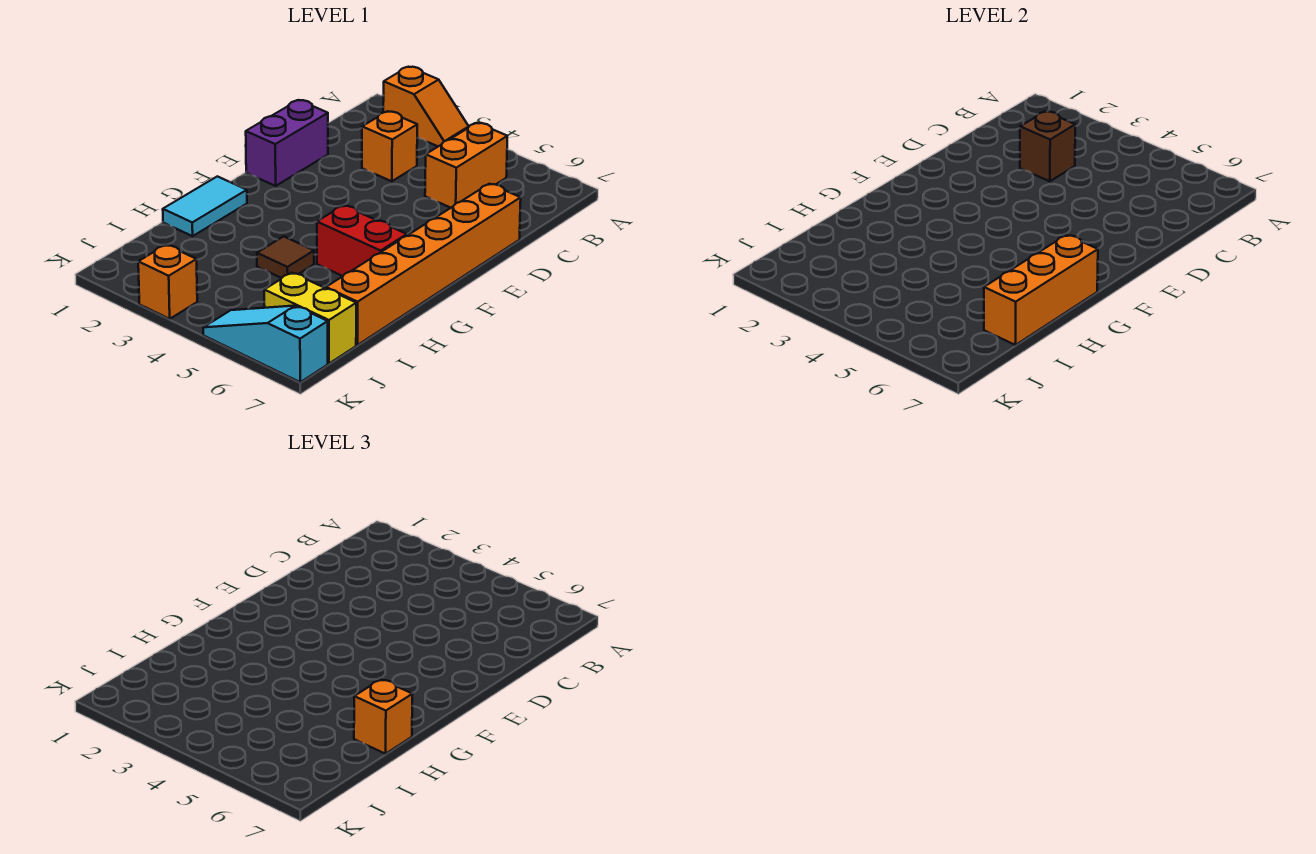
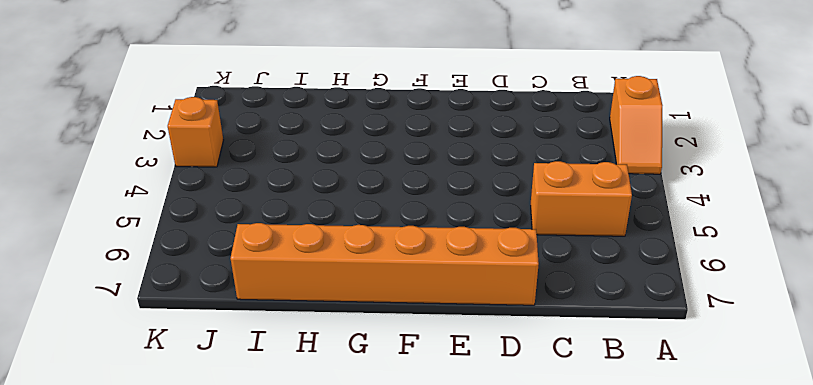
none -> orange brick C3 level 1
none -> purple brick D1:E1 level 1
none -> cyan tile G1:H1 level 1

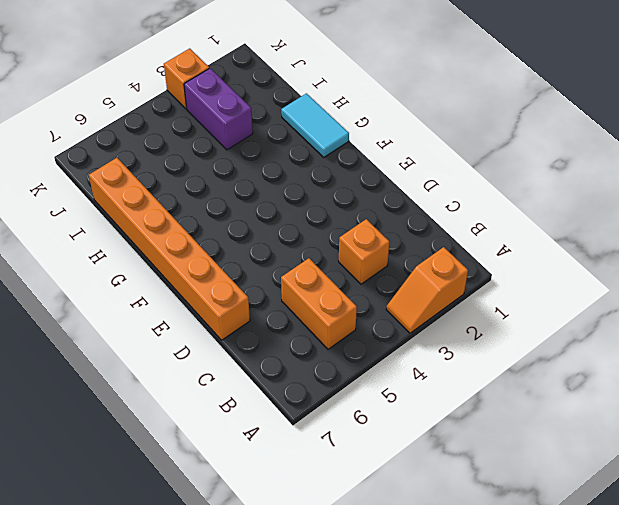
purple brick I3:J3 level 1 -> purple brick D1:E1 level 1
none -> red brick G5:G6 level 1
none -> brown tile H4 level 1
none -> yellow brick J6:J7 level 1

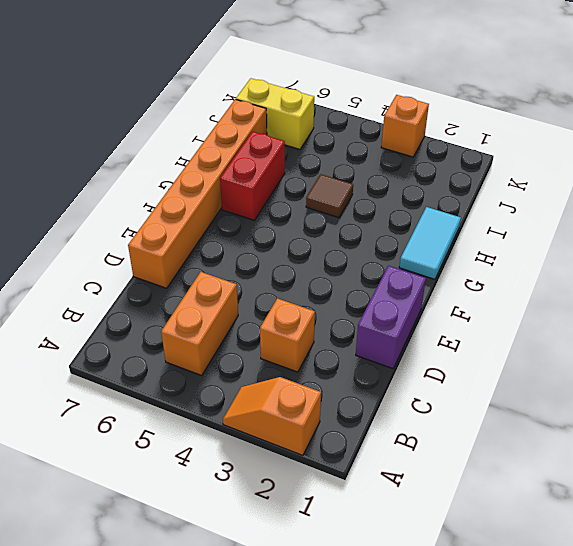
red brick G6:H6 level 1 -> red brick G5:G6 level 1
none -> cyan slope K5:K7 level 1 top 7
none -> brown brick C3 level 2
none -> orange brick G7:I7 level 2

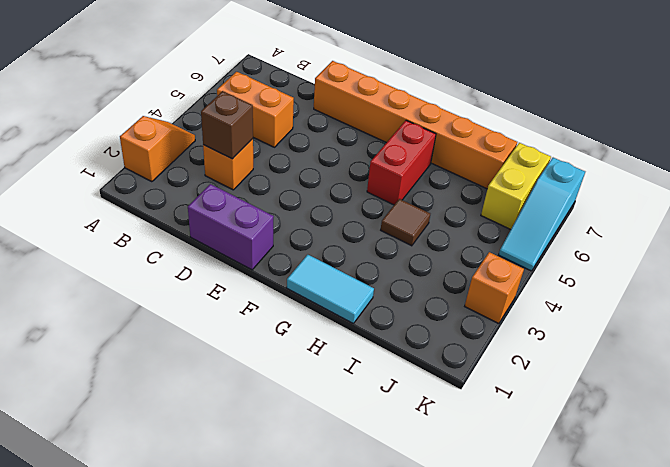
none -> orange brick G7:I7 level 2
none -> orange brick H7 level 3

